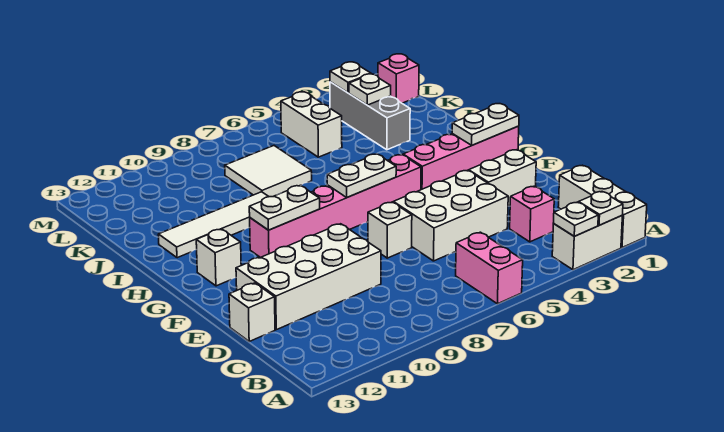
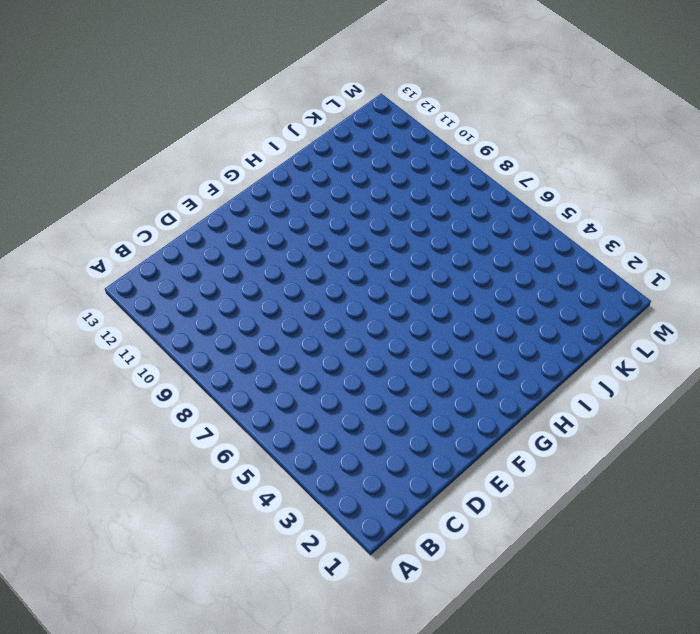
none -> white brick A1:C1 level 1
none -> white brick A2:A3 level 1
none -> pink brick A6:B6 level 1

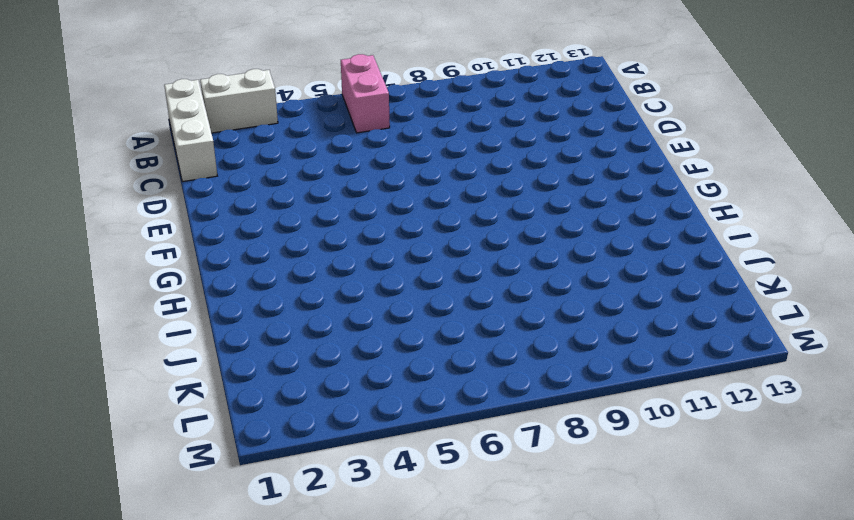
none -> pink brick C3 level 1
none -> white brick D4:E6 level 1
none -> white brick D9:E12 level 1

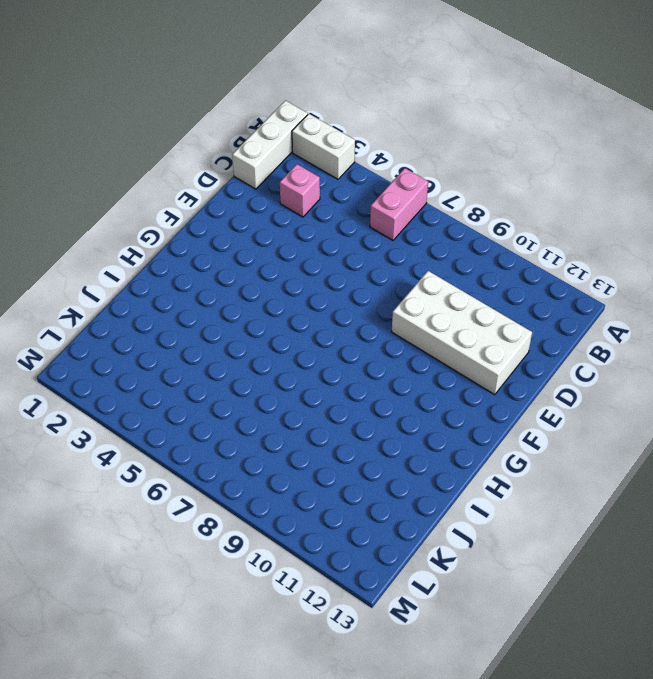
none -> white brick D4:E6 level 1
none -> white brick D13 level 1
none -> white brick E2:E3 level 1

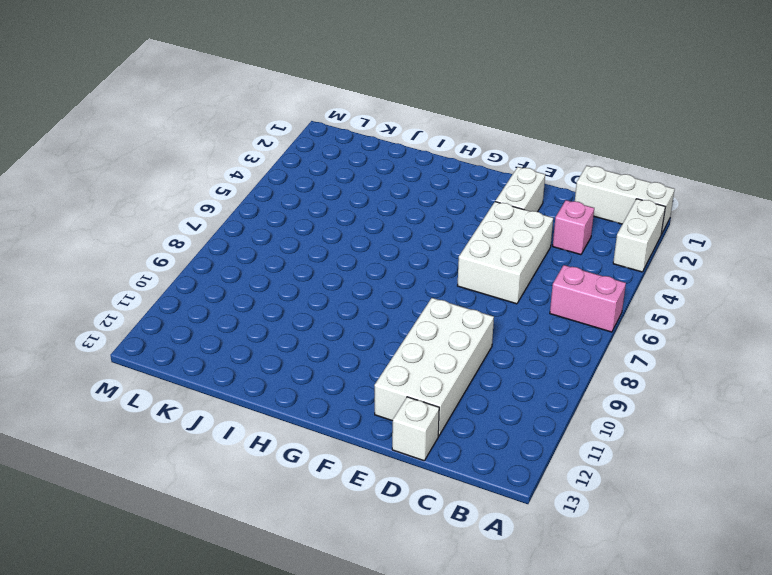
none -> white brick E7 level 1
none -> pink brick G1:G4 level 1
none -> pink brick G5:G10 level 1

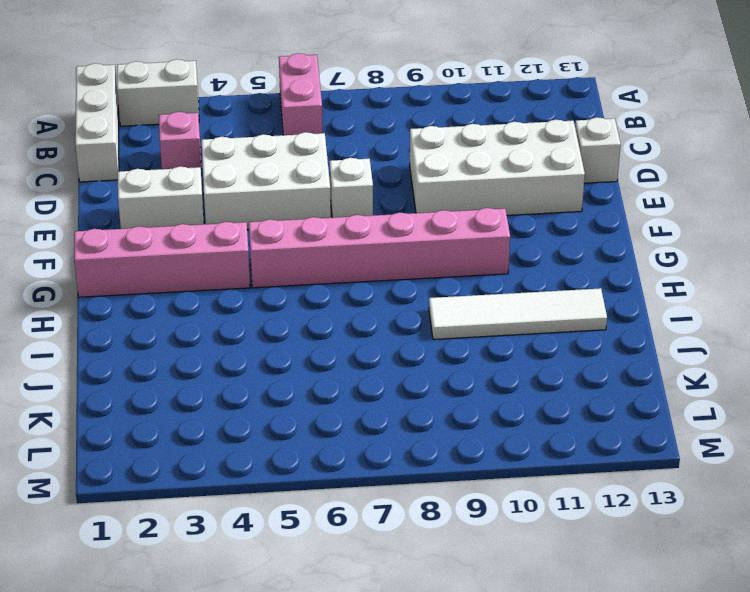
none -> white brick G12 level 1
none -> grey brick J3:L3 level 1
none -> white tile J7:K8 level 1

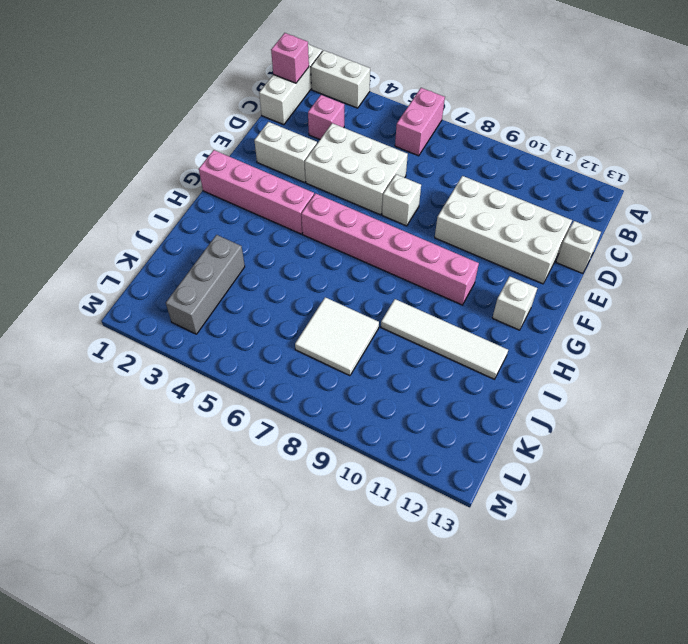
pink brick B1 level 2 -> pink brick L1 level 1
none -> white brick K5:L5 level 1
none -> white plate A2 level 2
none -> white plate A3 level 2

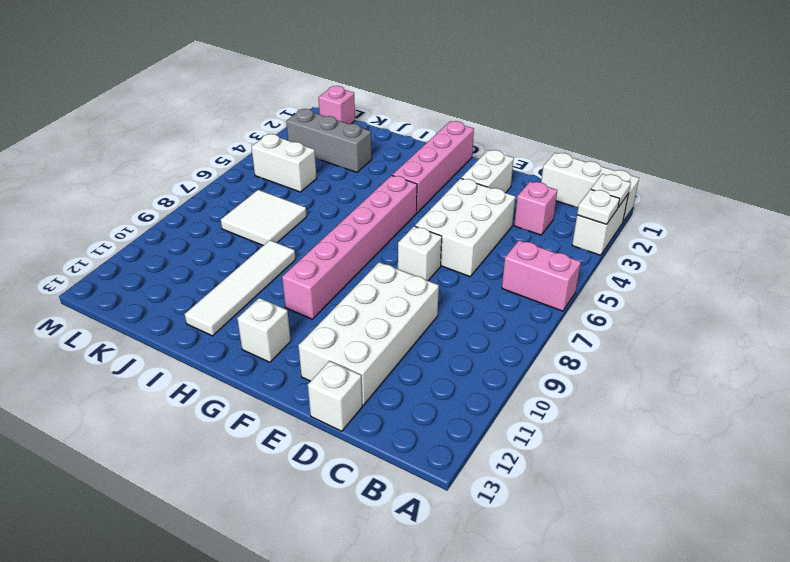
none -> white plate G1:G2 level 2
none -> white plate G6:G7 level 2
none -> white plate G9:G10 level 2

